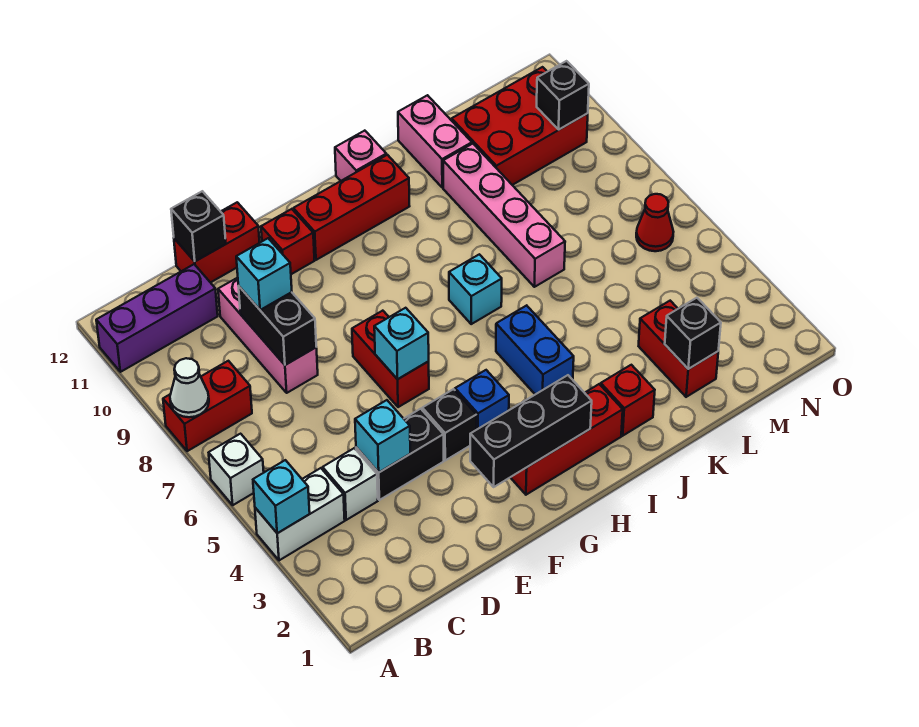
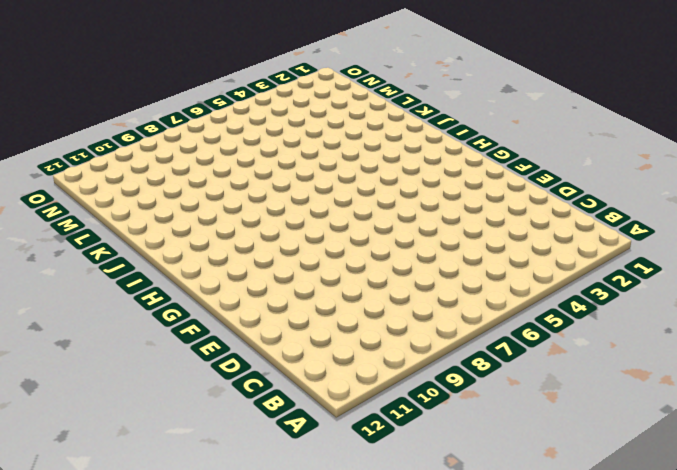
none -> white brick A4:B4 level 1
none -> white brick A6 level 1
none -> red brick A8:B8 level 1
none -> purple brick A11:C11 level 1

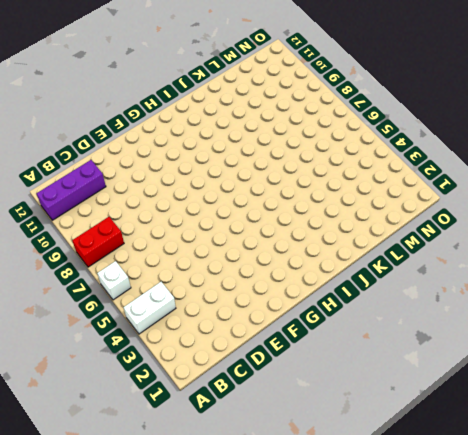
none -> white brick C4 level 1
none -> black brick D4:E4 level 1
none -> pink brick D8:D10 level 1
none -> red brick D12:E12 level 1

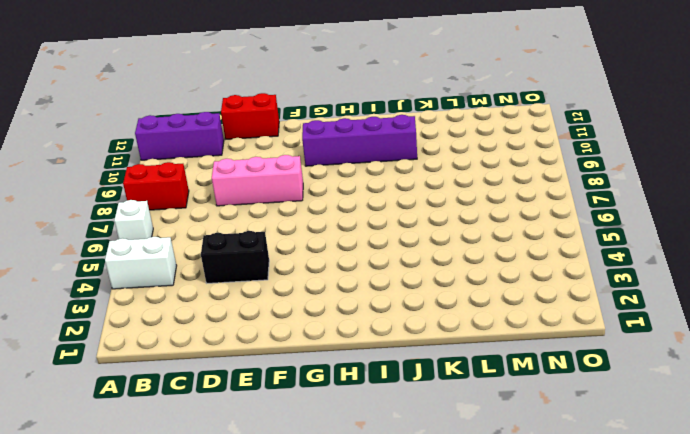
pink brick D8:F8 level 1 -> pink brick D8:D10 level 1
purple brick G10:J10 level 1 -> none
none -> white brick C4 level 1
none -> black brick F4 level 1
none -> red brick F6:F7 level 1
none -> red brick F11 level 1

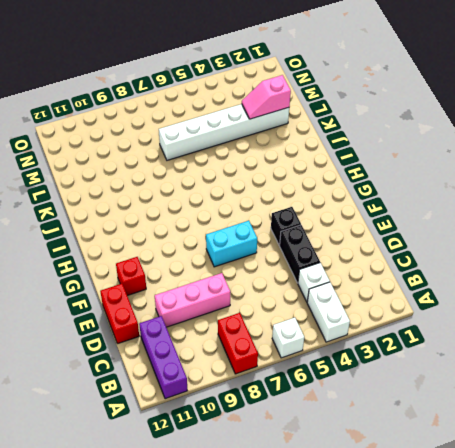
cyan brick F6:F7 level 1 -> red brick F6:F7 level 1
white brick L2:L7 level 1 -> red brick L2:L3 level 1
pink slope L2:L3 level 2 top 2 -> black brick L2 level 2
none -> red brick G2:I2 level 1
none -> blue brick G4 level 1
none -> red brick G11:I11 level 1
none -> blue brick I4:I5 level 1

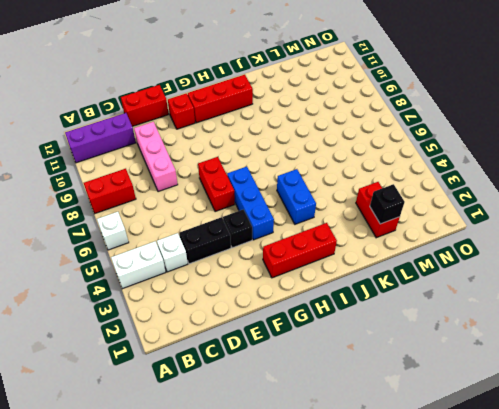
blue brick G4:G6 level 1 -> blue brick G4 level 1
none -> cyan brick I7 level 1
none -> pink brick I12 level 1
none -> red brick J2 level 1
none -> pink brick K7:K10 level 1

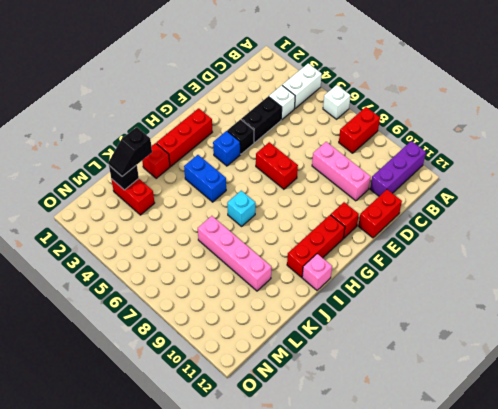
black slope K2:L2 level 3 top K -> none
none -> pink brick K11:K12 level 1
none -> red brick L10:N11 level 1
none -> red cone N6 level 1
none -> cyan brick A4 level 2

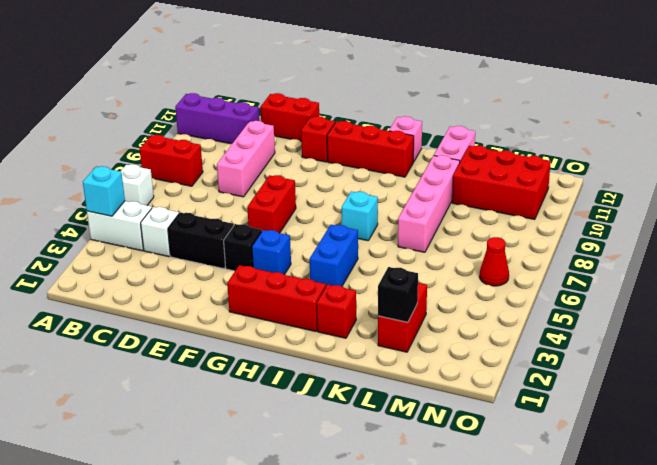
none -> white cone A8 level 2
none -> cyan brick D4 level 2
none -> black brick D8:D9 level 2
none -> black brick D12 level 2

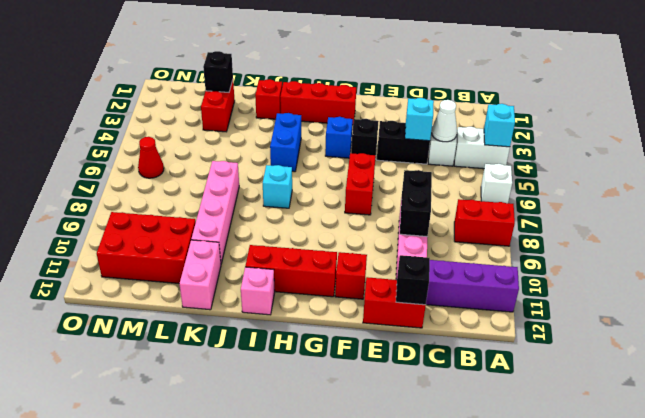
white cone C4 level 2 -> white cone A8 level 2
none -> black brick F2:H2 level 2
none -> cyan brick F6 level 2
none -> black brick N10 level 2
none -> cyan brick D9 level 3

